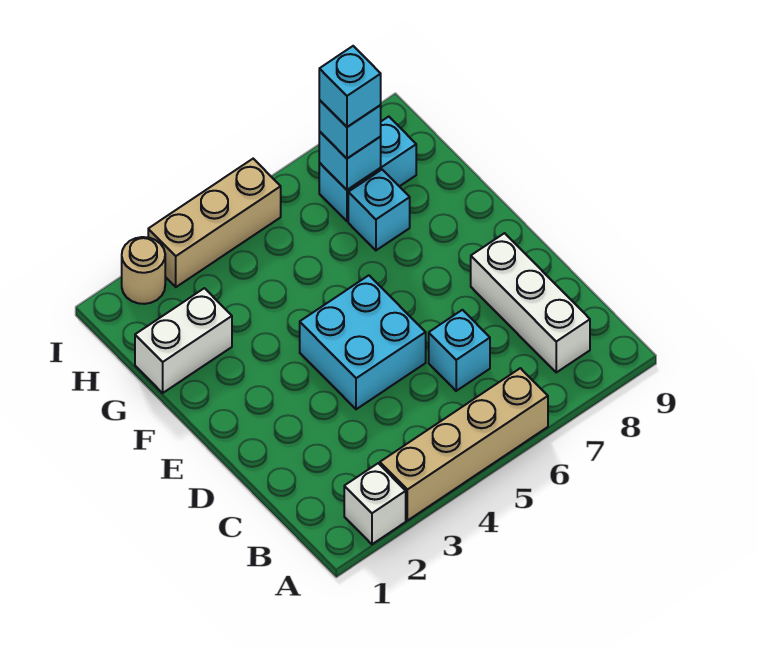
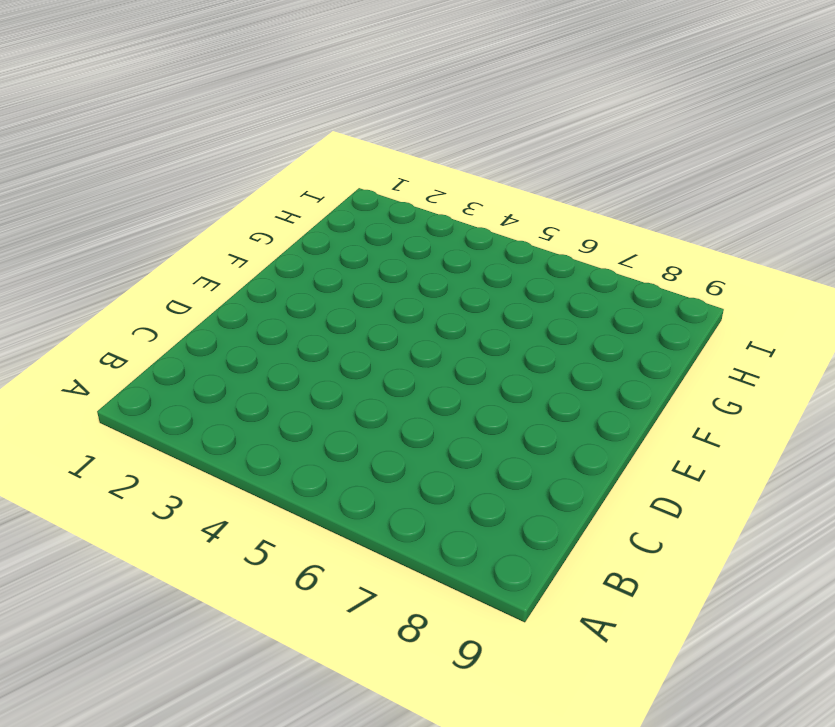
none -> white brick A2 level 1
none -> tan brick A3:A6 level 1
none -> white brick B8:D8 level 1

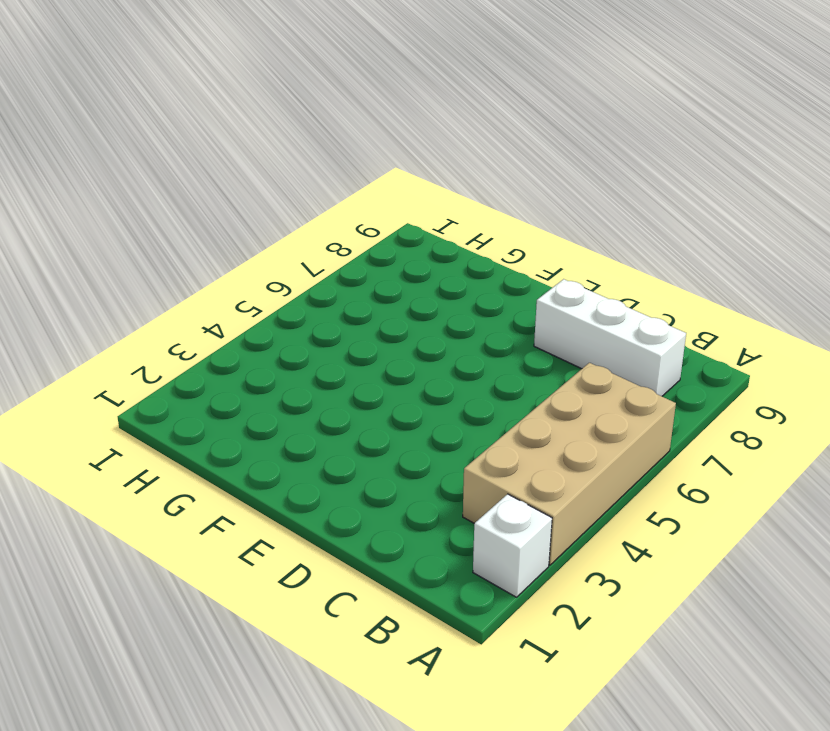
tan brick A3:B6 level 1 -> tan brick A3:A6 level 1
none -> cyan brick C6 level 1
none -> cyan brick D4:E5 level 1
none -> white brick G1:G2 level 1

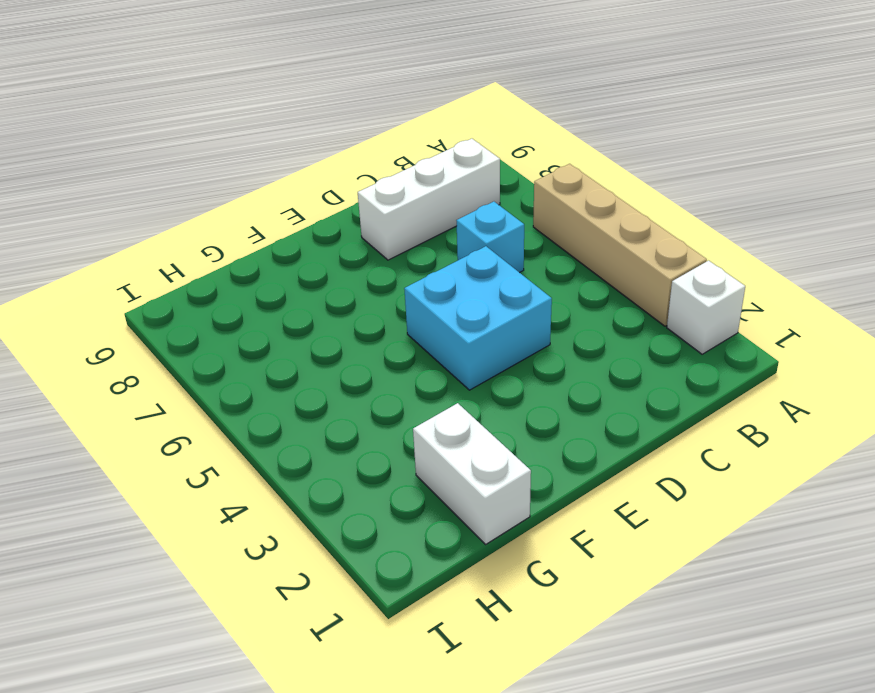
none -> cyan brick G7 level 1
none -> cyan brick H7:H8 level 1
none -> tan round brick I2 level 1

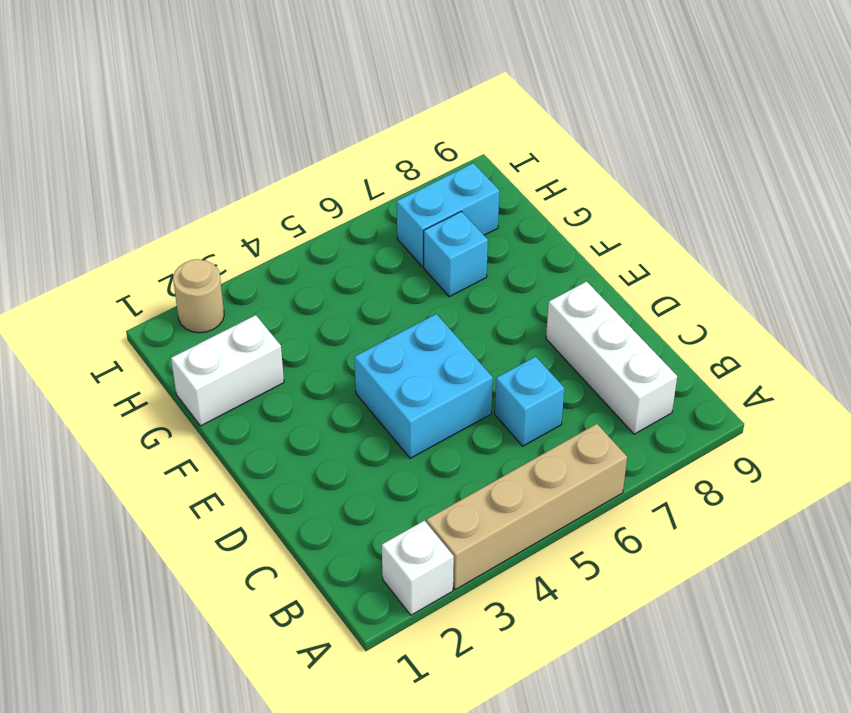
none -> tan brick I3:I5 level 1
none -> cyan brick H7 level 2
none -> cyan brick H7 level 3

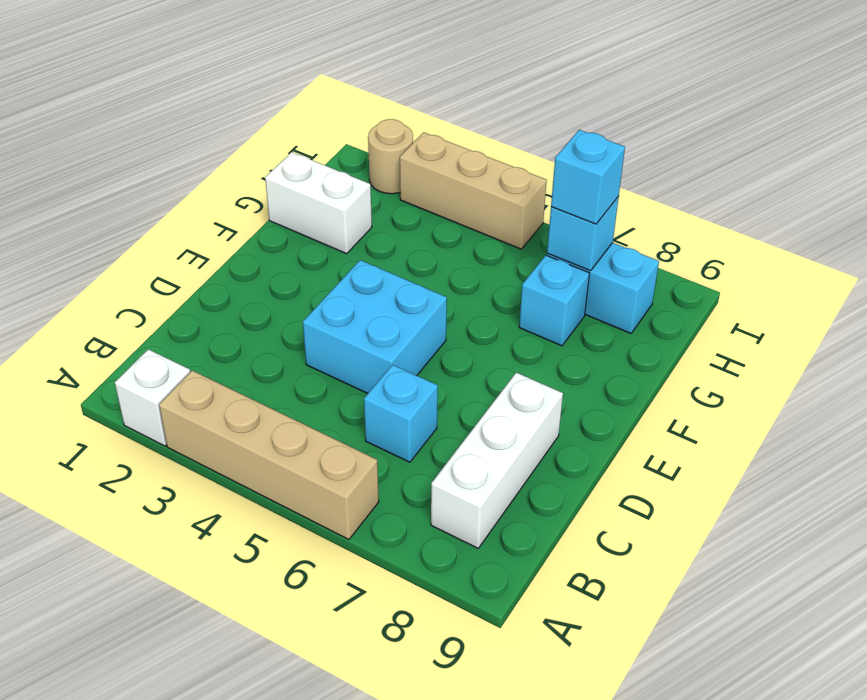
none -> cyan brick H7 level 4

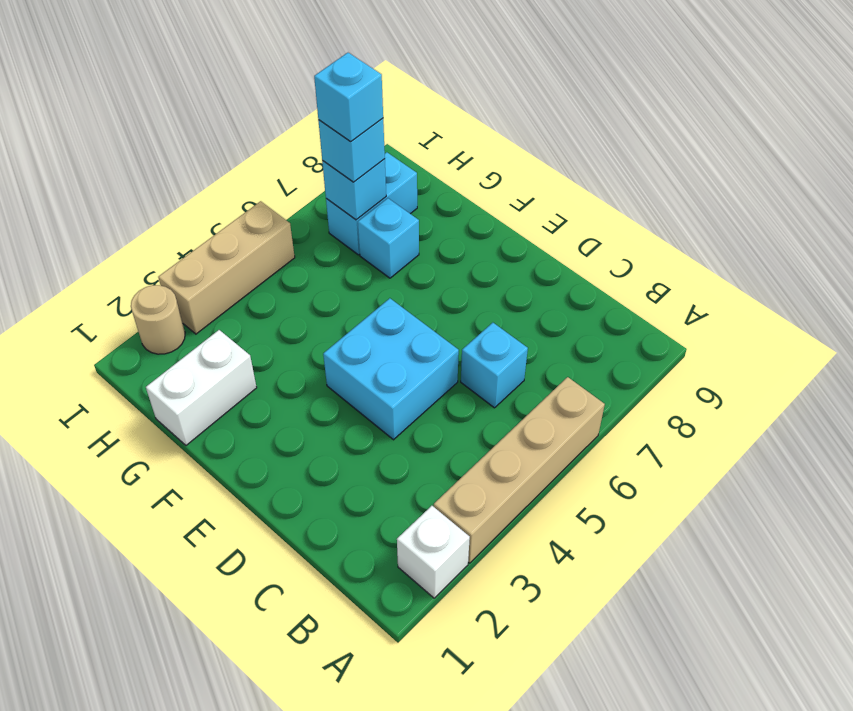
none -> white brick B8:D8 level 1

